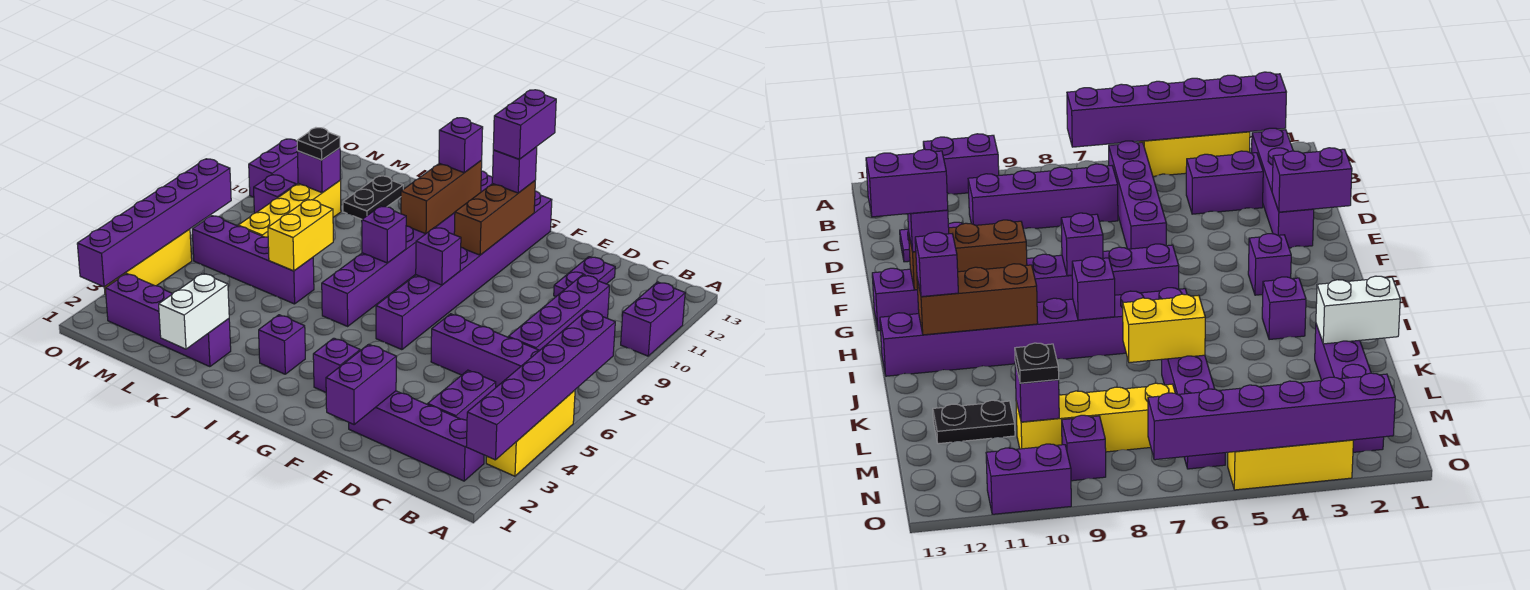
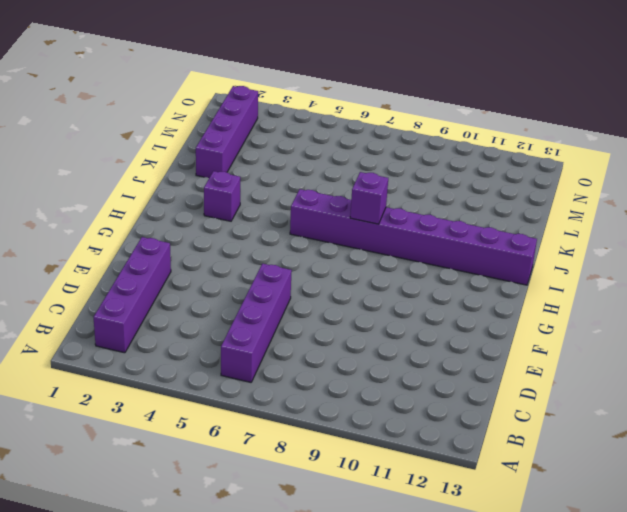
none -> yellow brick A3:A5 level 1
none -> purple brick A10:A11 level 1
none -> purple brick C3:C4 level 1
none -> purple brick C7:C10 level 1

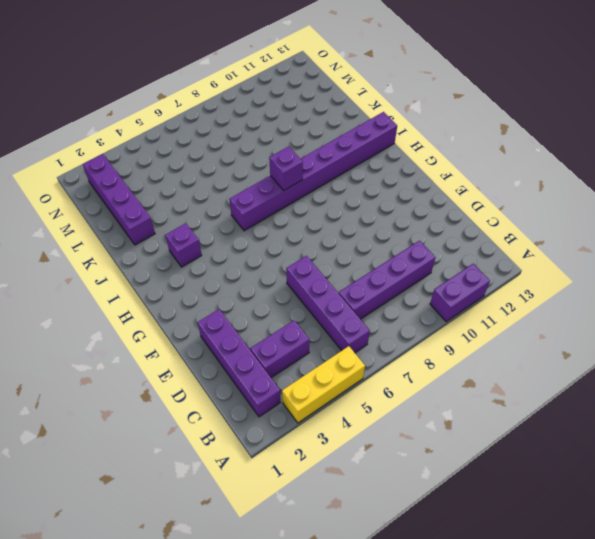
none -> purple plate D11:D12 level 1
none -> purple brick G3 level 1
none -> purple brick G6:G13 level 1
none -> purple brick K6:N6 level 1

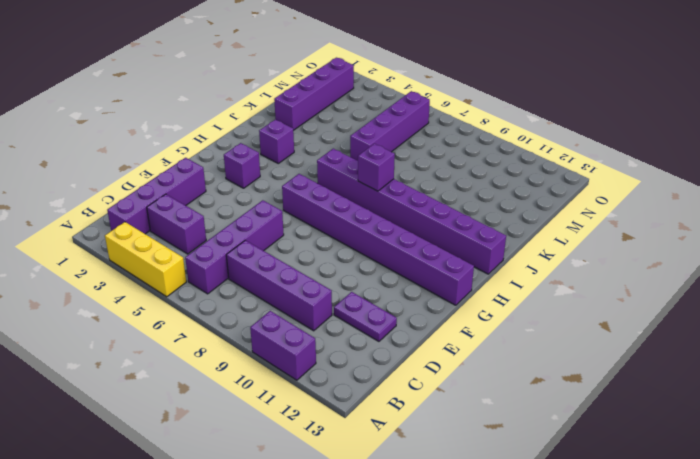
none -> black plate L11:L12 level 1
none -> yellow brick M7:M10 level 1
none -> purple brick N9 level 1
none -> yellow brick O3:O5 level 1

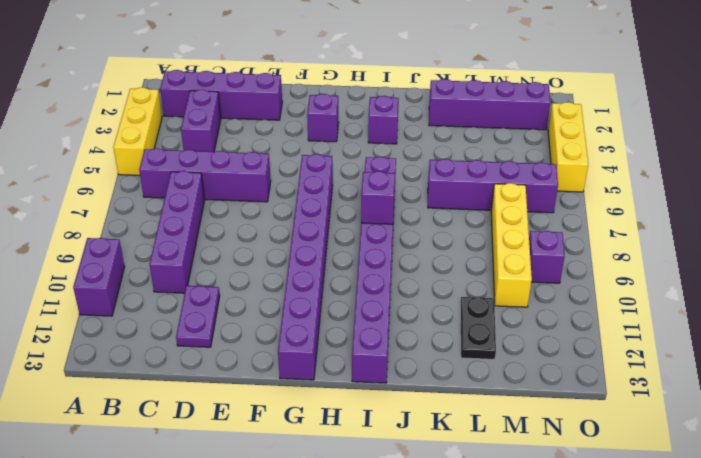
none -> purple brick O10:O11 level 1
none -> purple brick A2:A7 level 2
none -> purple brick E1:E2 level 2
none -> purple brick G8 level 2

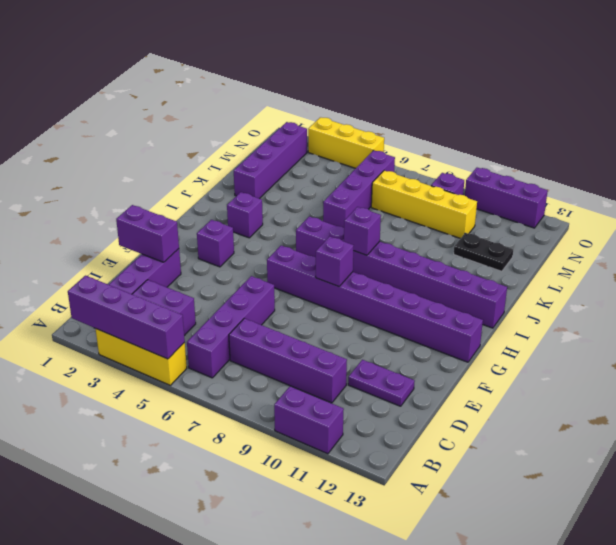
purple brick A2:A5 level 2 -> purple brick A2:A7 level 2
purple brick O10:O12 level 1 -> purple brick O10:O11 level 1
none -> brown brick G10:G12 level 2
none -> brown brick I10:I12 level 2
none -> white brick K1:K2 level 2
none -> yellow brick K6:K7 level 2

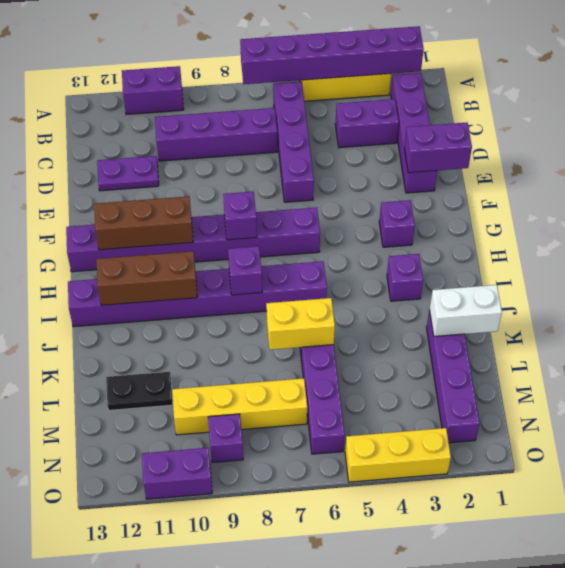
none -> purple brick M10 level 2
none -> purple brick O2:O7 level 2
none -> purple brick G12 level 3
none -> purple brick I12 level 3

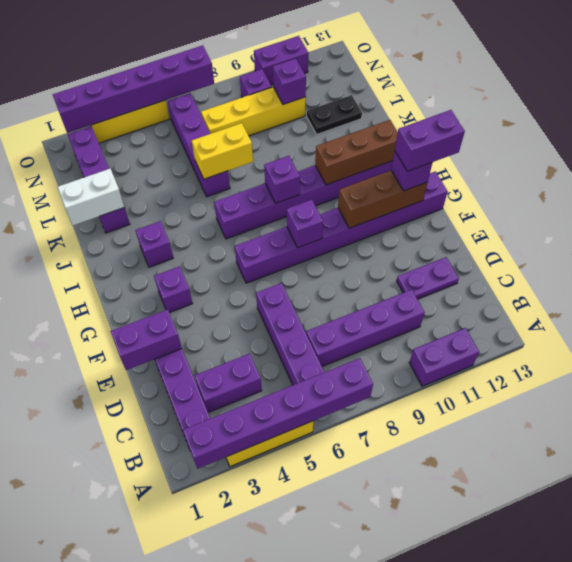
none -> purple brick I12 level 3
none -> black plate M10 level 3

